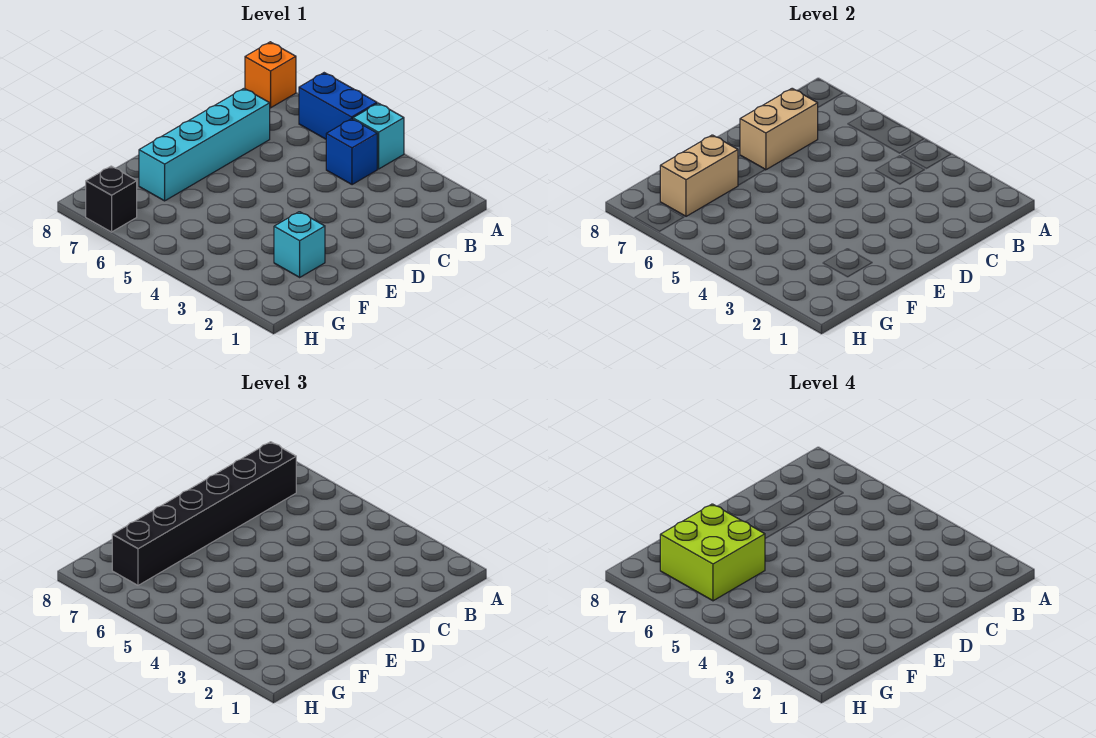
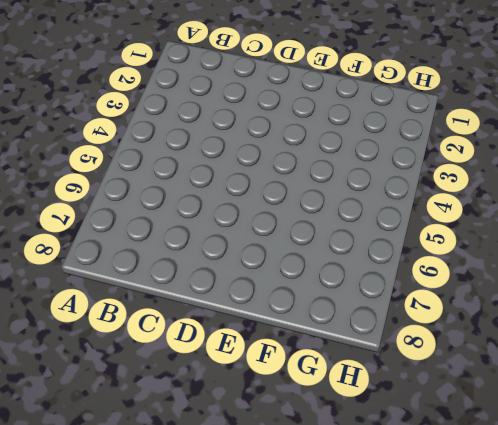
none -> cyan brick A4 level 1
none -> blue brick A5:A6 level 1

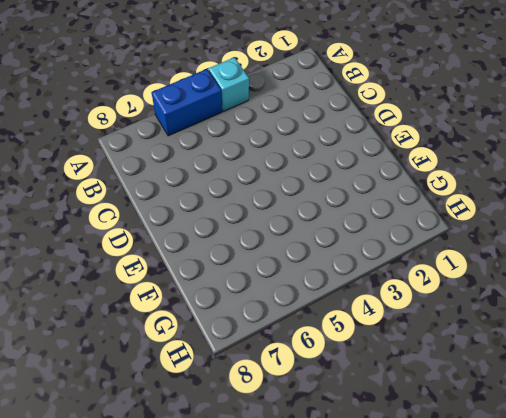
none -> orange brick A8 level 1
none -> blue brick B4 level 1

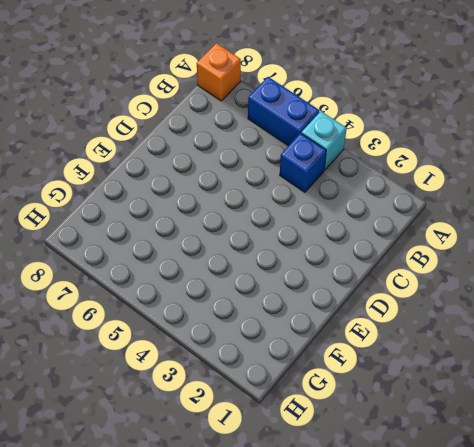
none -> cyan brick C7:F7 level 1
none -> cyan brick F2 level 1

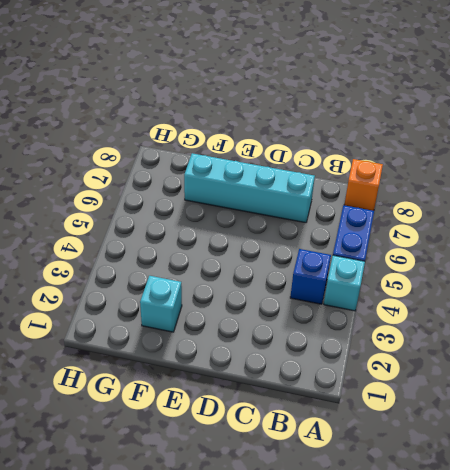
none -> black brick H7 level 1
none -> tan brick C7:D7 level 2

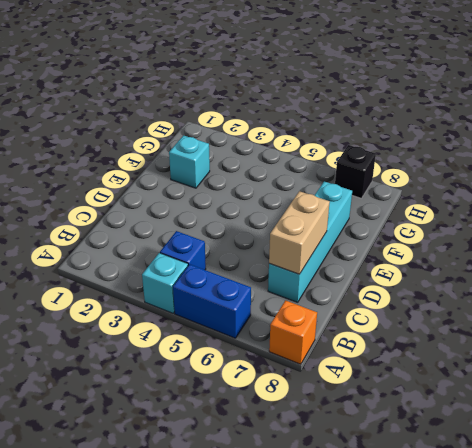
none -> tan brick F7:G7 level 2
none -> black brick B7:G7 level 3

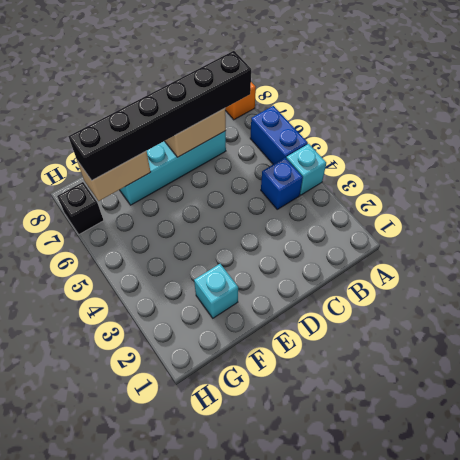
none -> lime brick F6:G7 level 4

